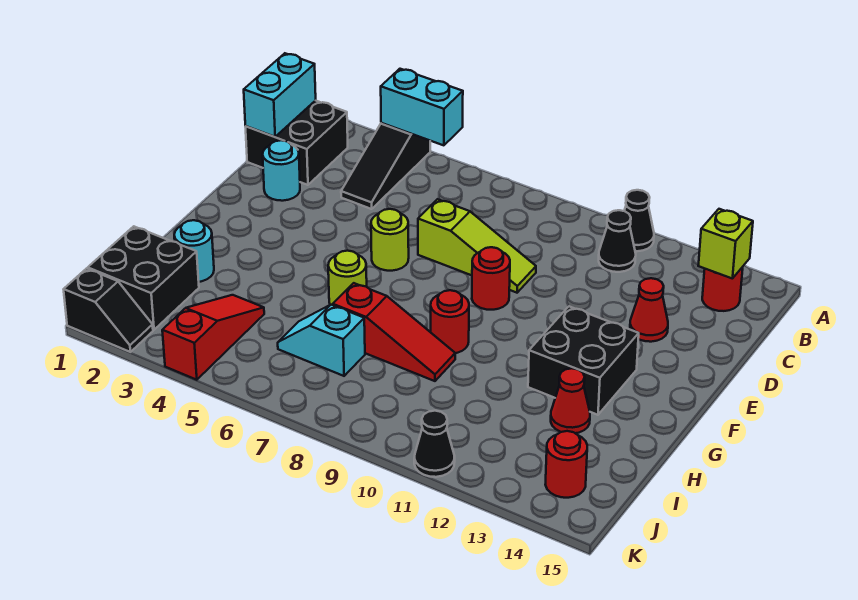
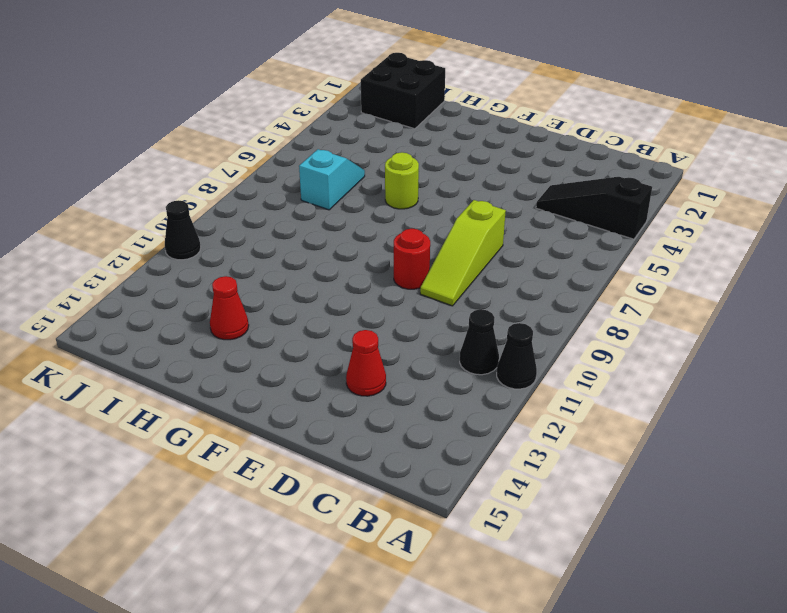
none -> black brick B1:C2 level 1
none -> red round brick B14 level 1
none -> cyan round brick D2 level 1

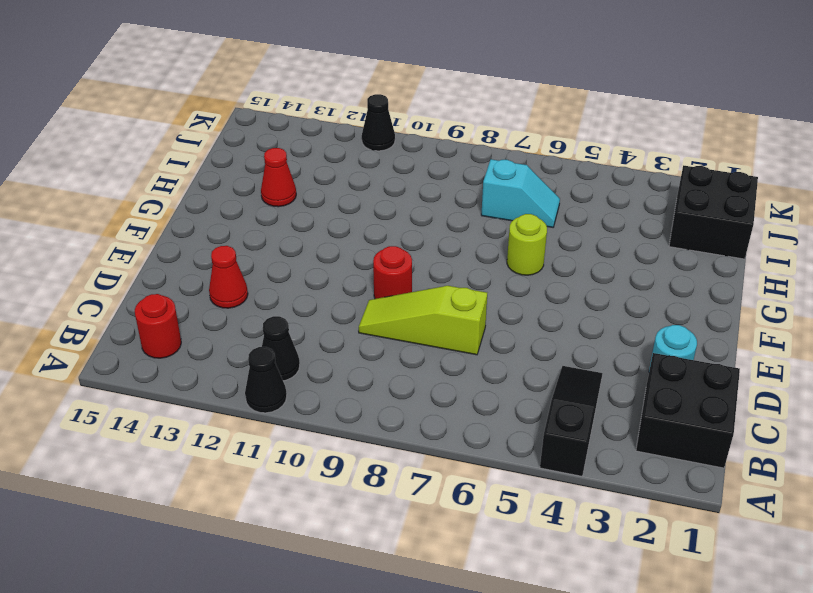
none -> lime round brick E6 level 1
none -> black brick F12:G13 level 1
none -> red round brick G9 level 1

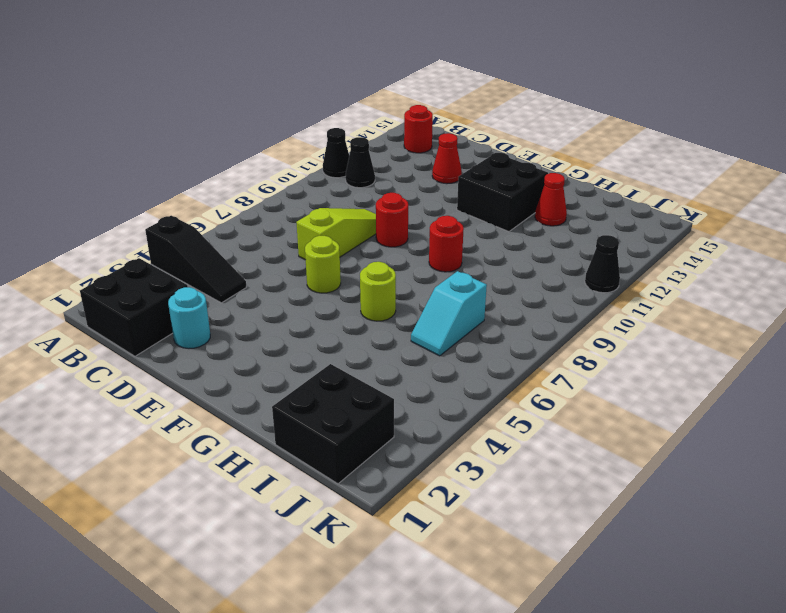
none -> cyan round brick H2 level 1
none -> red slope H7:H9 level 1 top 7
none -> red slope I4:K4 level 1 top K

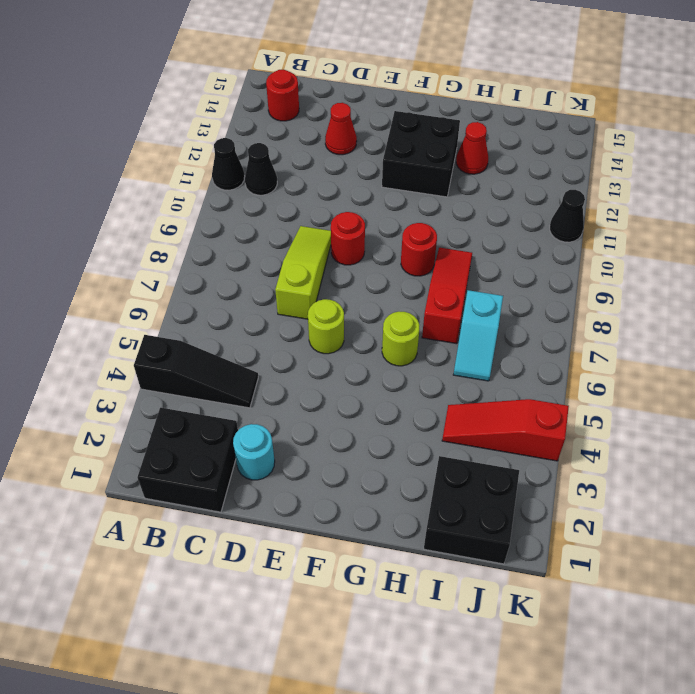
none -> cyan round brick H2 level 1
none -> red round brick J14 level 1
none -> black slope K1:K2 level 1 top 1

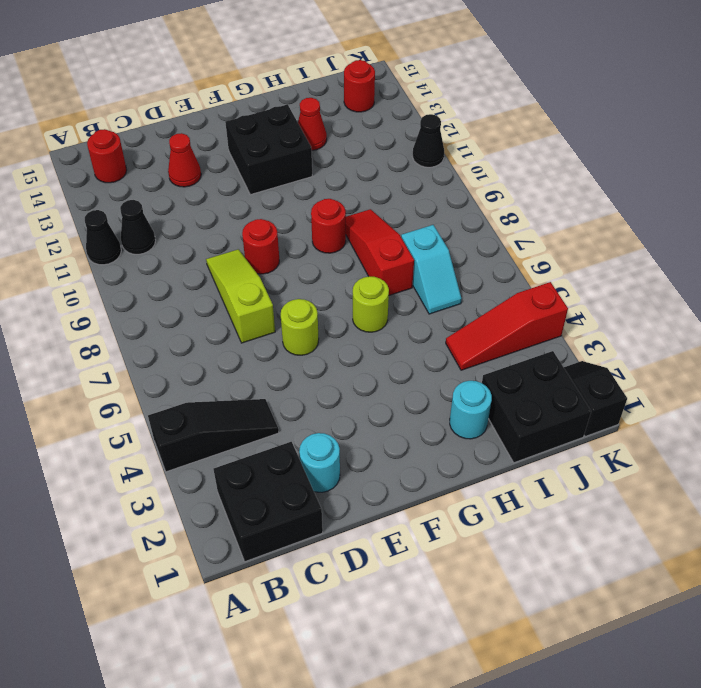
none -> cyan brick A4:A5 level 2
none -> cyan brick B1:C1 level 2
none -> lime brick B14 level 2

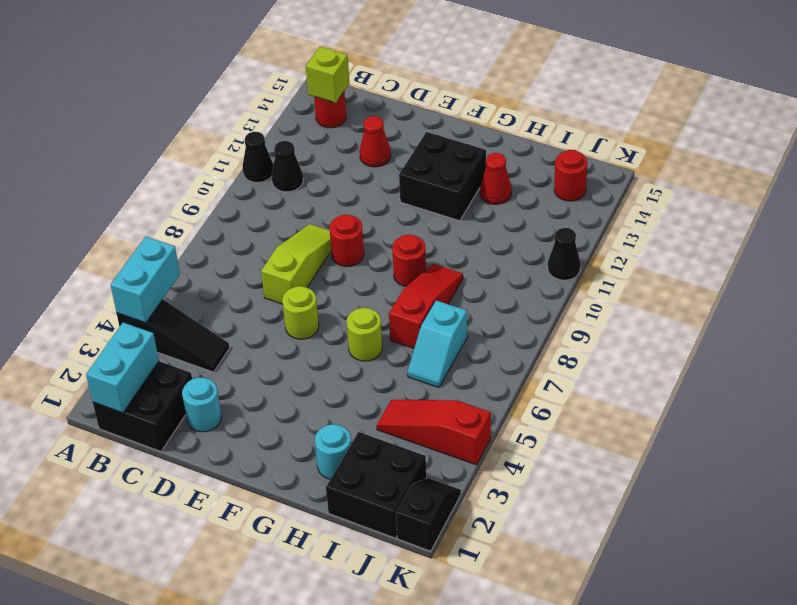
cyan brick B1:B2 level 2 -> cyan brick B1:C1 level 2

